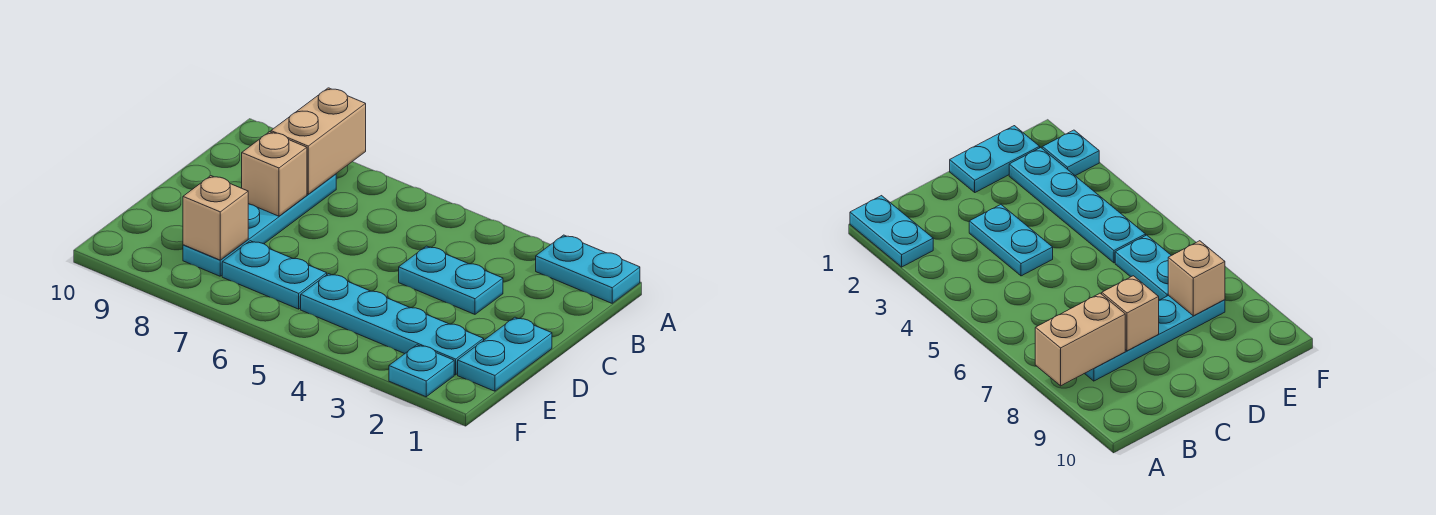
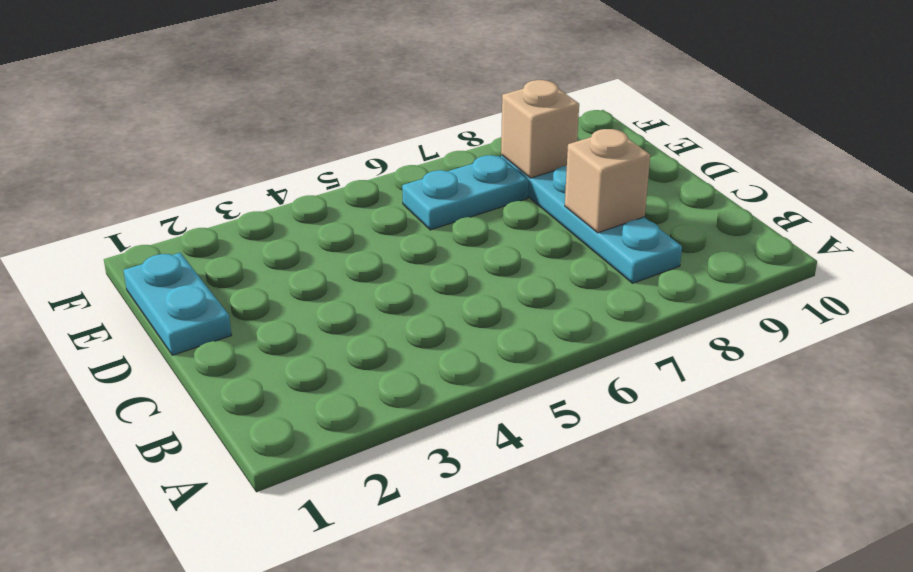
none -> cyan plate A1:A2 level 1
none -> cyan plate C3:C4 level 1

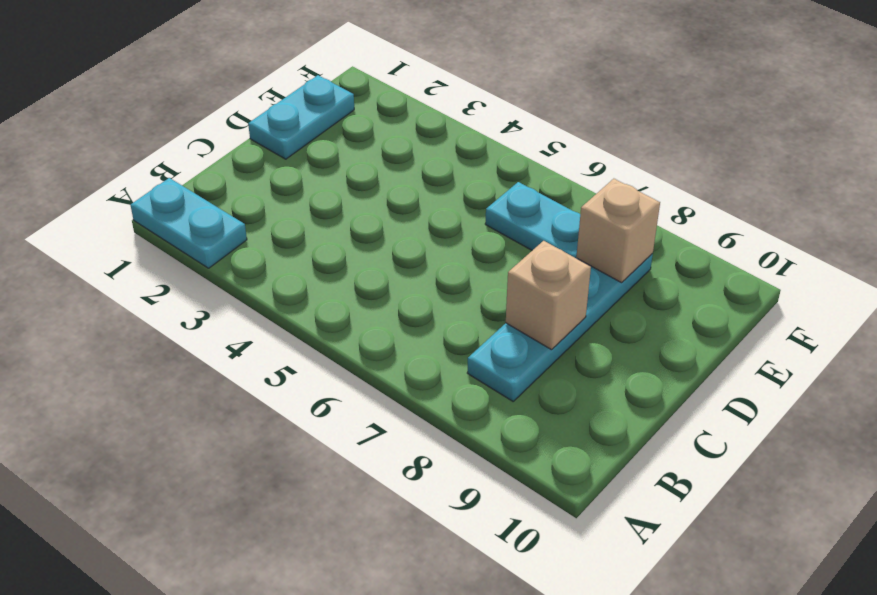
none -> cyan plate C3:C4 level 1
none -> cyan plate E2:E5 level 1

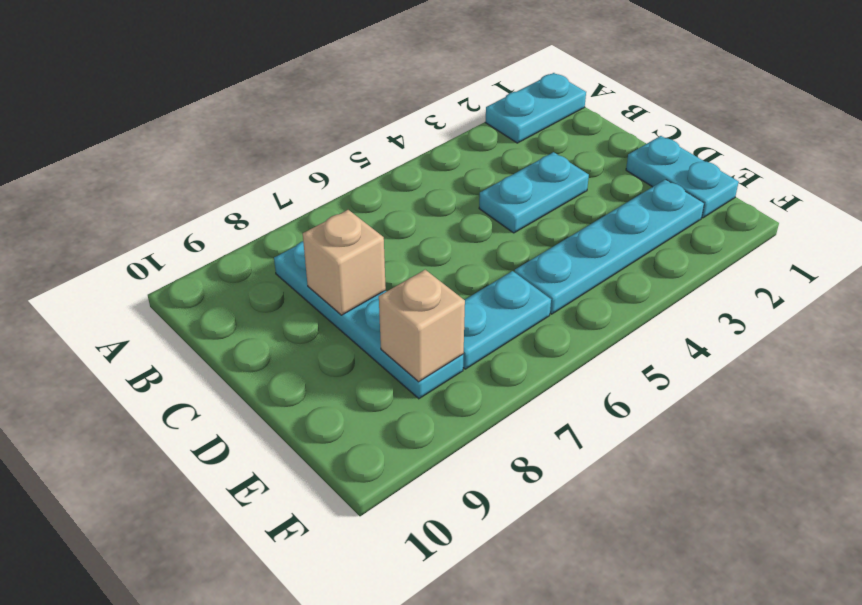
none -> cyan plate F2 level 1
none -> tan brick A8:B8 level 2

